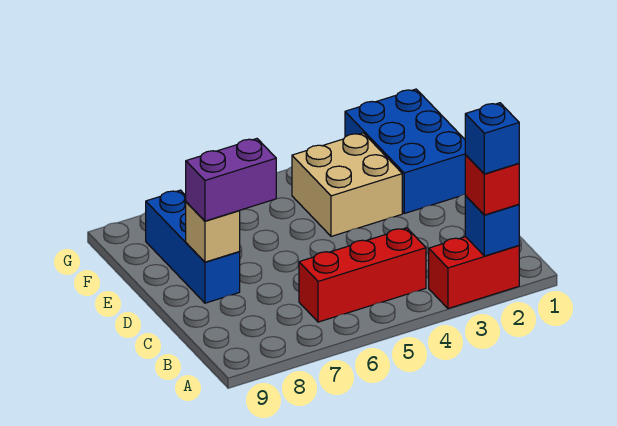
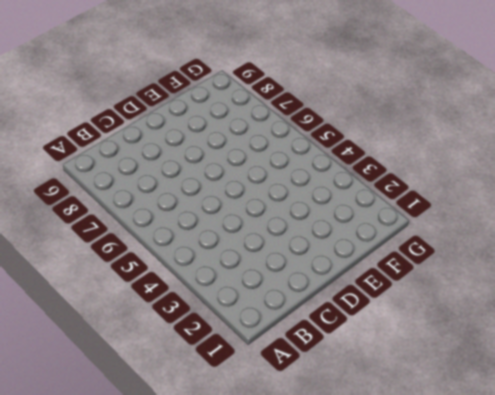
none -> red brick A2:A3 level 1
none -> red brick B4:B6 level 1

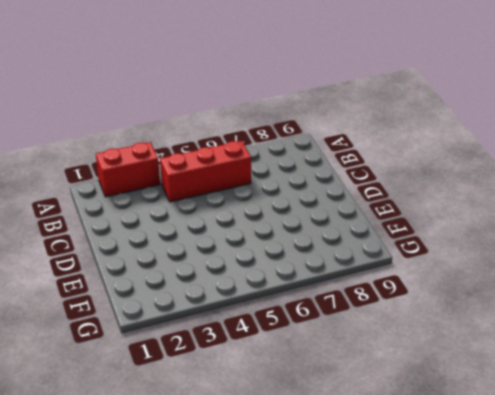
none -> blue brick D8:F8 level 1
none -> blue brick E1:G2 level 1

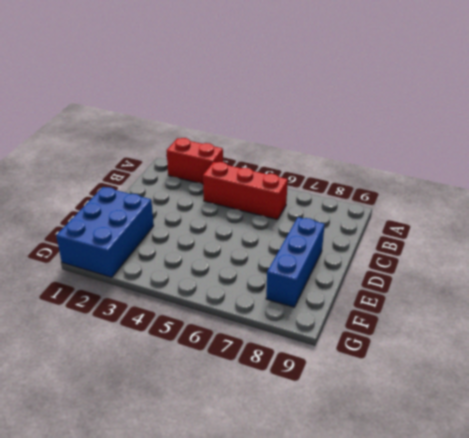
none -> tan brick E3:F4 level 1
none -> blue brick A2 level 2

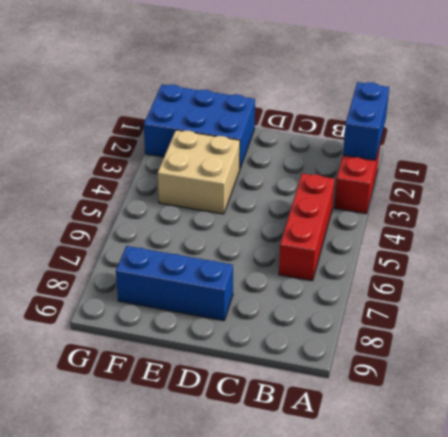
blue brick A1:A2 level 2 -> blue brick A2 level 2
none -> tan brick D8 level 2
none -> red brick A2 level 3

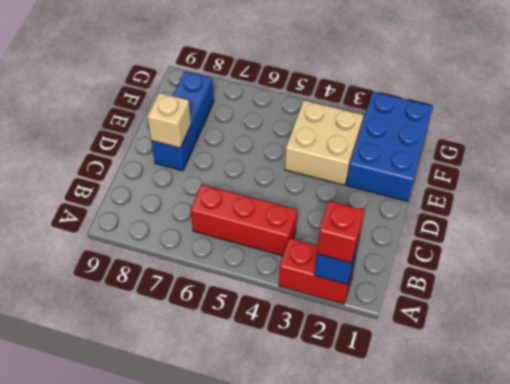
none -> purple brick D7:D8 level 3
none -> blue brick A2 level 4

